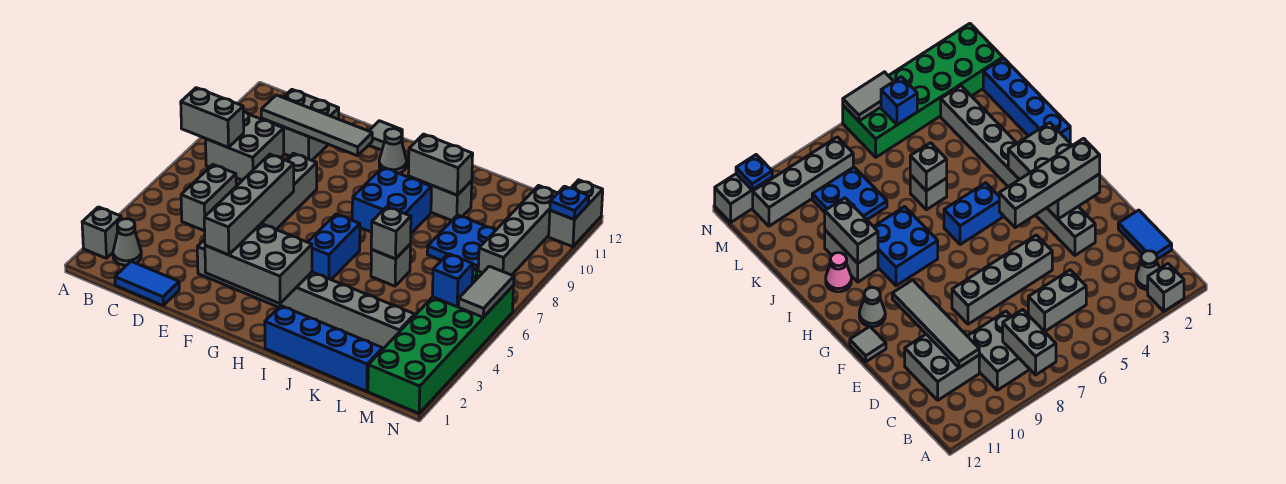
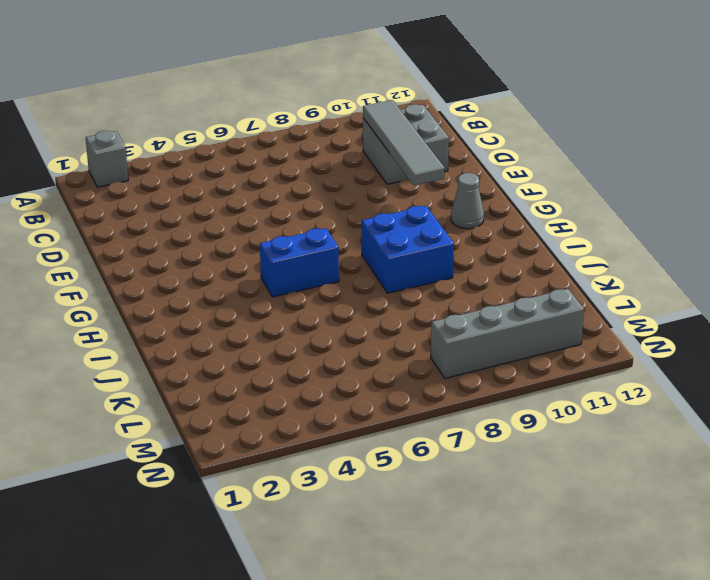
none -> grey cone B2 level 1
none -> grey brick B8:C9 level 1
none -> blue tile C1:D1 level 1

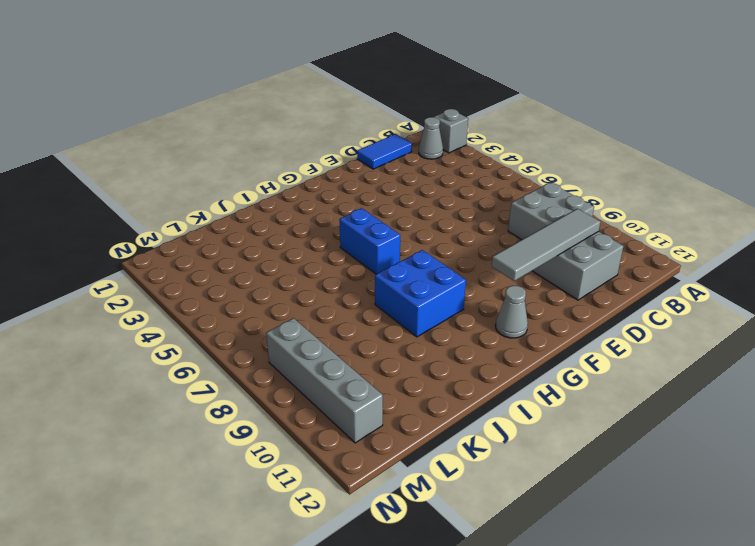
none -> grey brick C5:C6 level 1
none -> grey brick E3:L3 level 1
none -> grey brick E5:E8 level 1

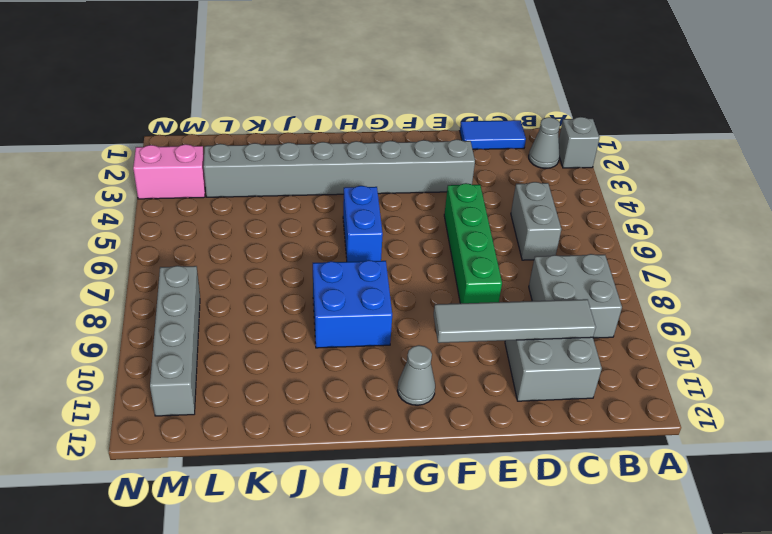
green brick E5:E8 level 1 -> grey brick E5:E8 level 1
pink brick M3:N3 level 1 -> green brick M1:N6 level 1
none -> grey tile F12 level 1
none -> blue brick I1:L1 level 1
none -> grey brick I10:J10 level 1

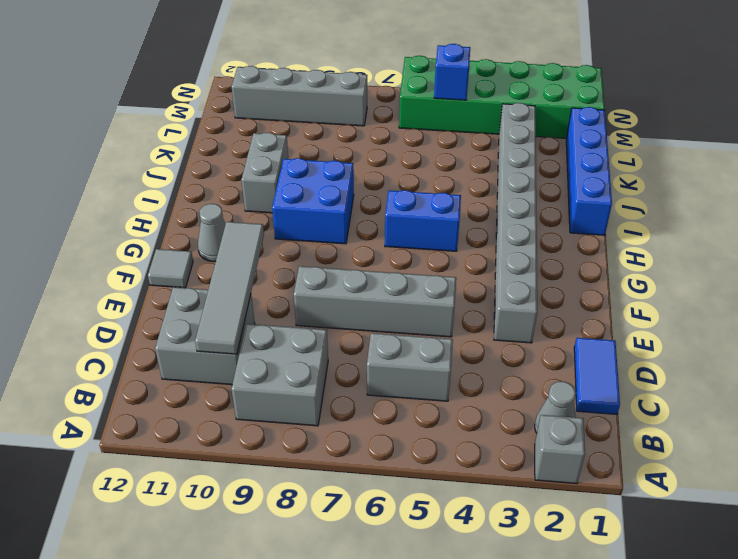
none -> pink cone I11 level 1
none -> grey brick J6 level 1
none -> blue plate K8:L9 level 1

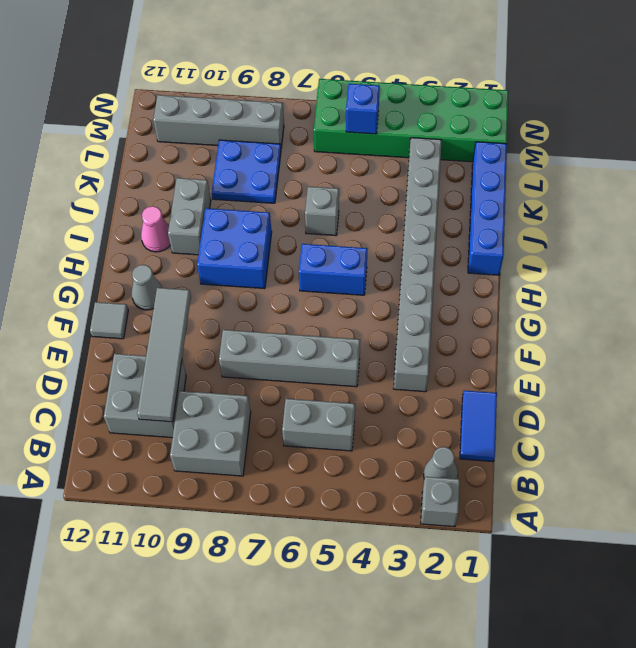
none -> grey brick N11:N12 level 1
none -> grey brick A8:B8 level 2
none -> grey brick F2:H3 level 2

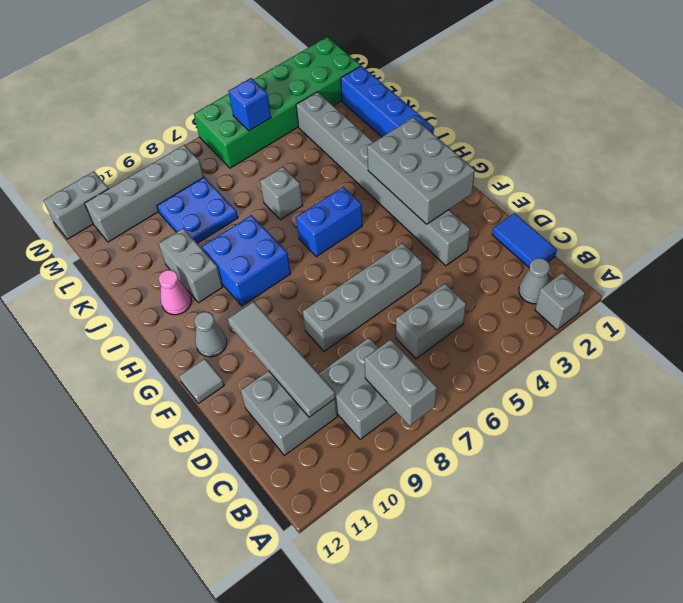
none -> grey brick I10:J10 level 2
none -> grey brick J6 level 2
none -> grey tile N5:N6 level 2

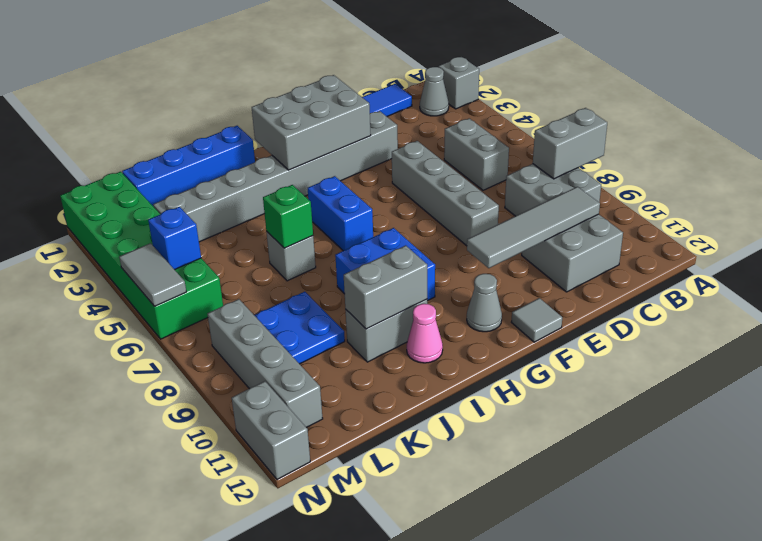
green brick J6 level 2 -> grey brick J6 level 2
none -> blue plate N11 level 2
none -> grey brick F2:F5 level 3

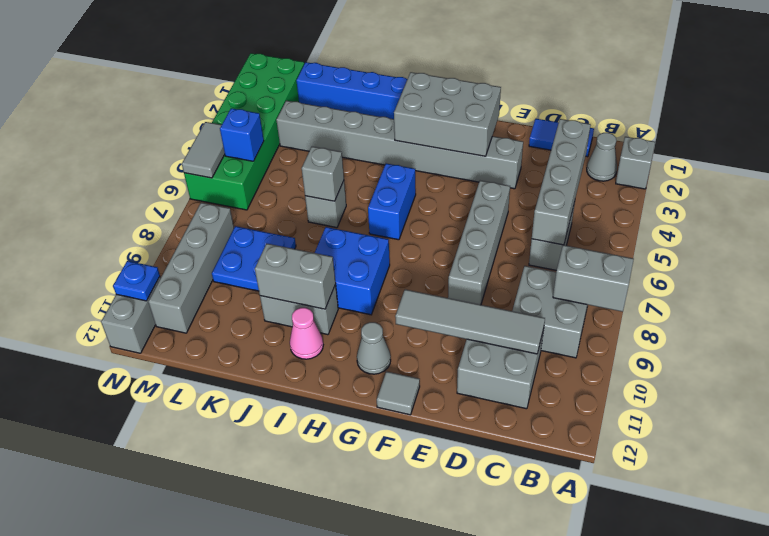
grey brick C3:C6 level 2 -> grey brick F2:F5 level 3

